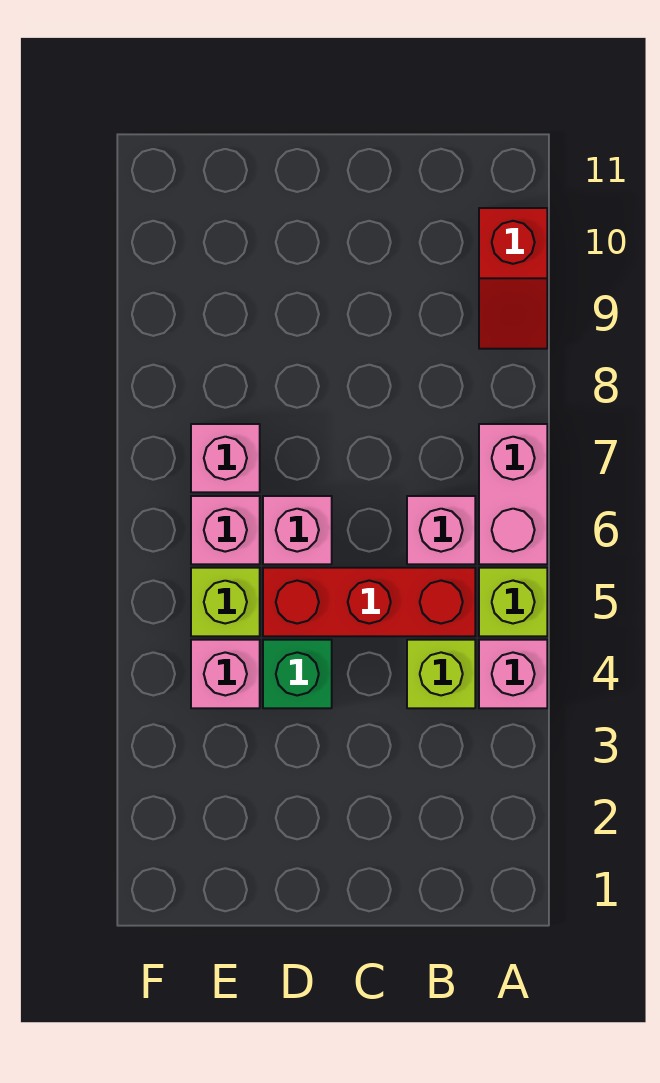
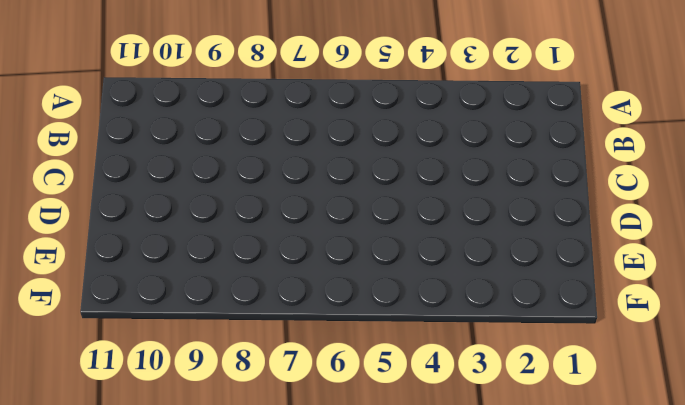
none -> pink brick A4 level 1
none -> lime brick A5 level 1
none -> pink brick A6:A7 level 1

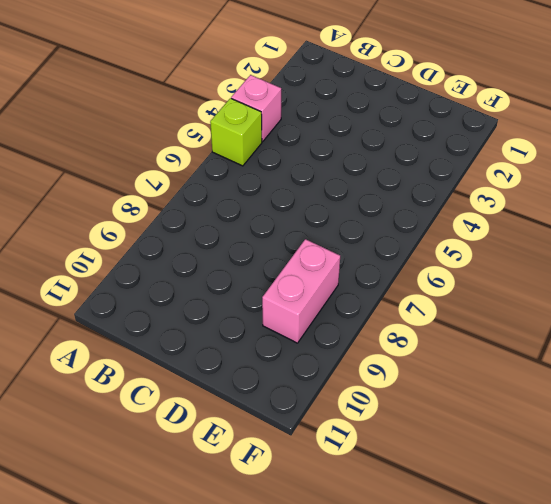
pink brick E8:E9 level 1 -> pink brick A6:A7 level 1
none -> red slope A9:A10 level 1 top 10
none -> lime brick B4 level 1
none -> red brick B5:D5 level 1

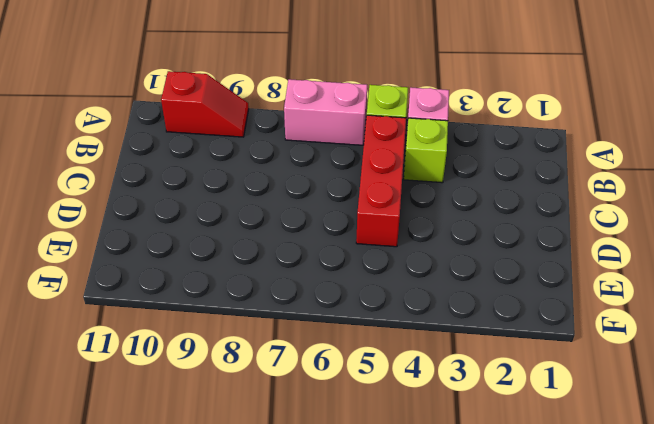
none -> pink brick B6 level 1
none -> green brick D4 level 1
none -> pink brick D6 level 1

